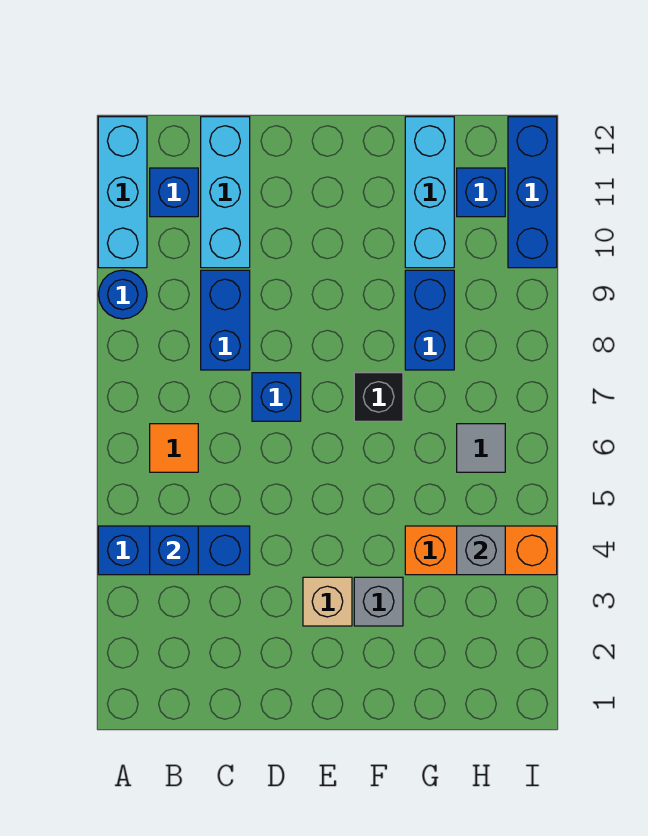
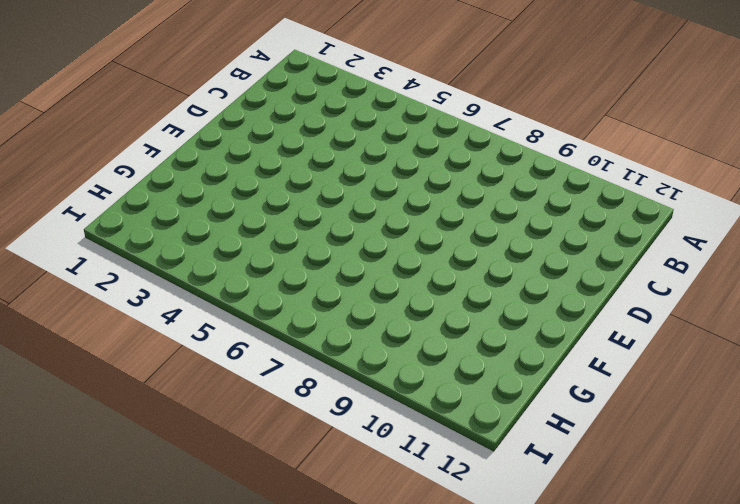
none -> blue brick A4:C4 level 1
none -> blue round brick A9 level 1
none -> cyan brick A10:A12 level 1

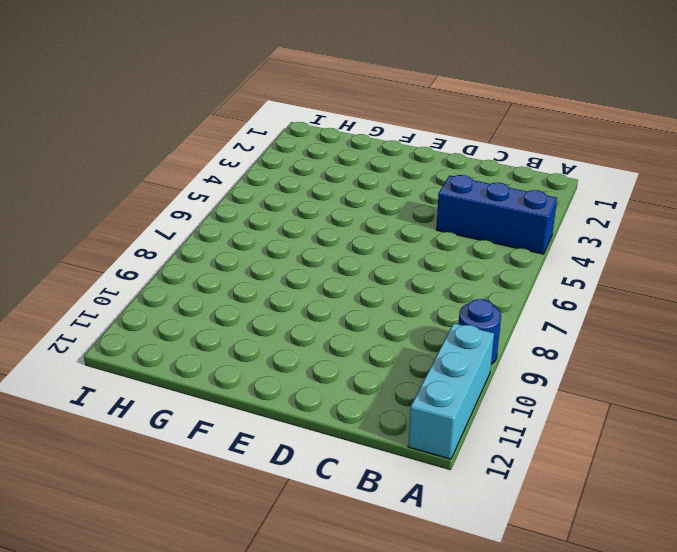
none -> orange tile B6 level 1
none -> blue brick B11 level 1
none -> blue brick C8:C9 level 1

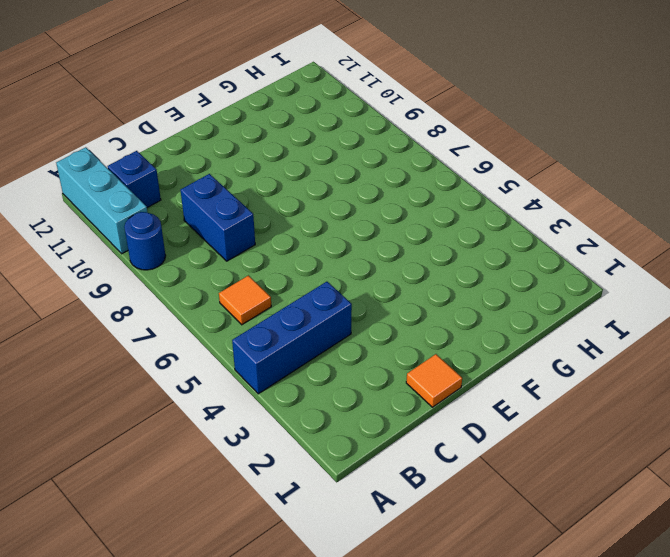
orange tile D1 level 1 -> none
none -> cyan brick C10:C12 level 1
none -> blue brick D7 level 1
none -> tan brick E3 level 1

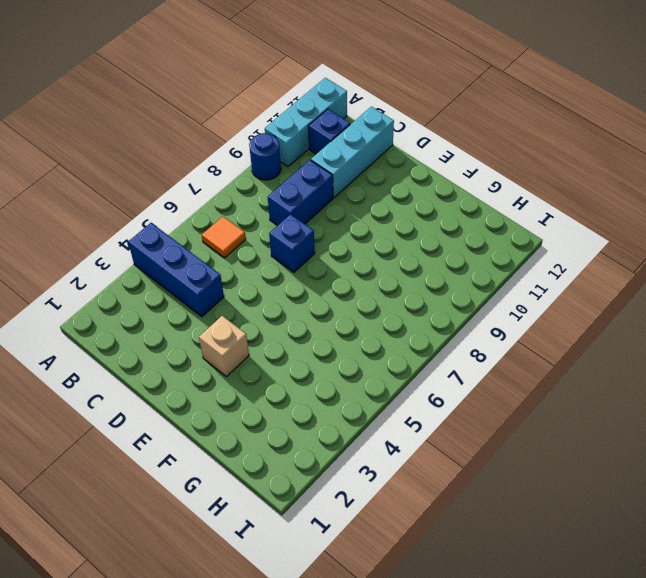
none -> grey brick F3 level 1
none -> black brick F7 level 1
none -> orange brick G4:I4 level 1

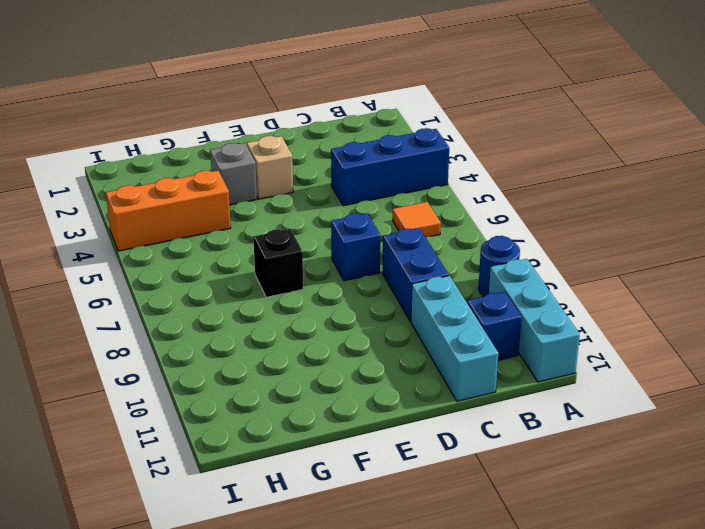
none -> blue brick G8:G9 level 1
none -> cyan brick G10:G12 level 1
none -> grey tile H6 level 1

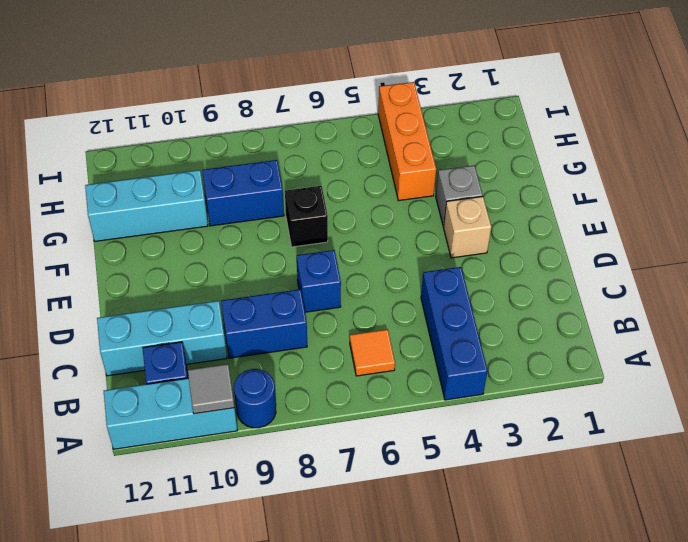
grey tile A10 level 2 -> grey tile H6 level 1
none -> blue brick H11 level 1
none -> blue brick I10:I12 level 1
none -> blue brick B4 level 2

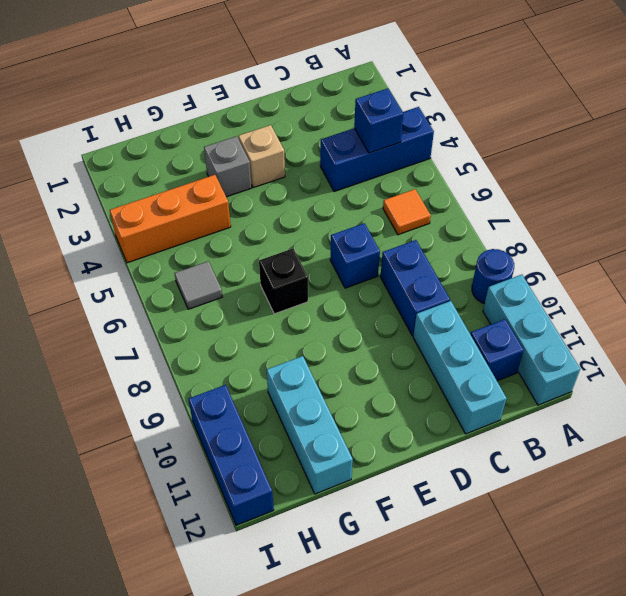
none -> blue brick G8:G9 level 1
none -> blue brick H11 level 1
none -> grey brick H4 level 2

